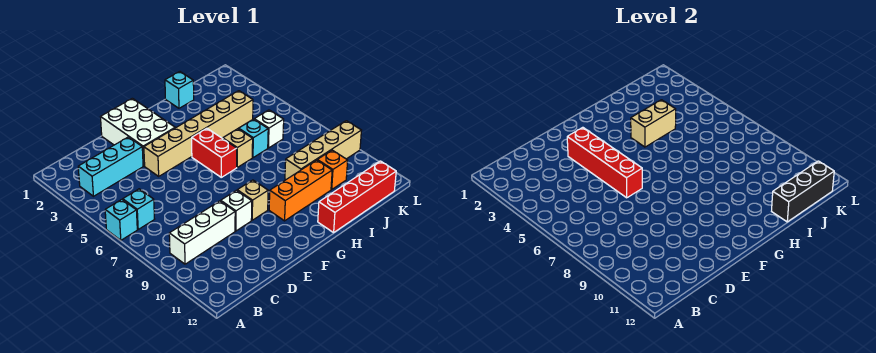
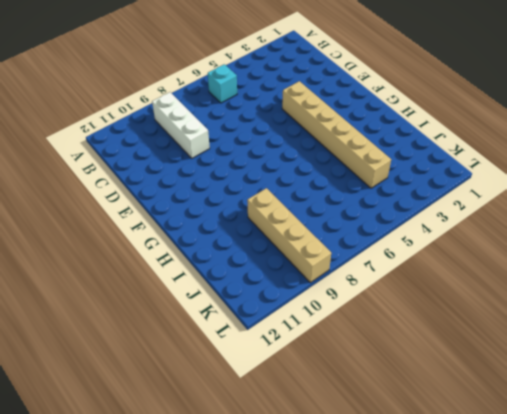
none -> cyan brick A6 level 1
none -> cyan brick B3:D3 level 1
none -> white brick E1:F3 level 1

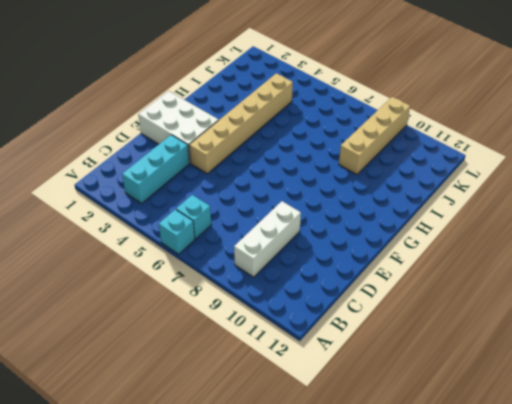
none -> white brick E9 level 1
none -> tan brick F9 level 1
none -> red brick G5:G6 level 1

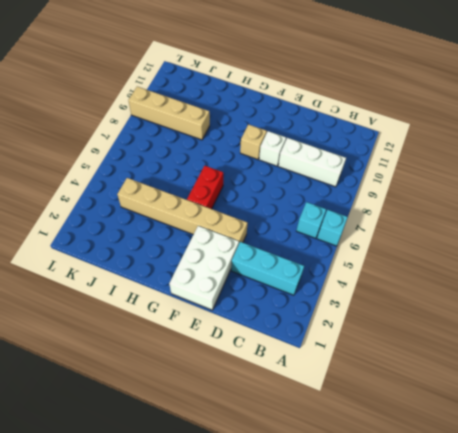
none -> orange brick G10:I10 level 1
none -> tan brick H6 level 1
none -> red brick H12:K12 level 1

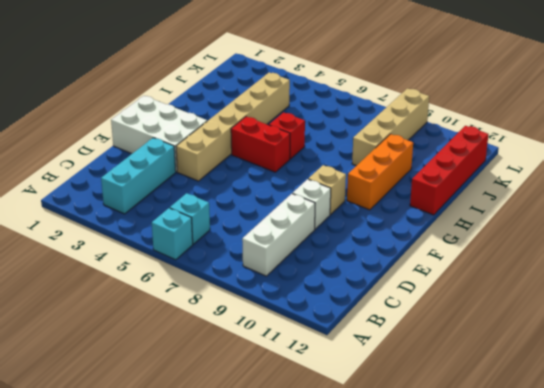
red brick H6 level 1 -> tan brick H6 level 1
none -> cyan brick I1 level 1
none -> cyan brick I6 level 1
none -> white brick J6 level 1

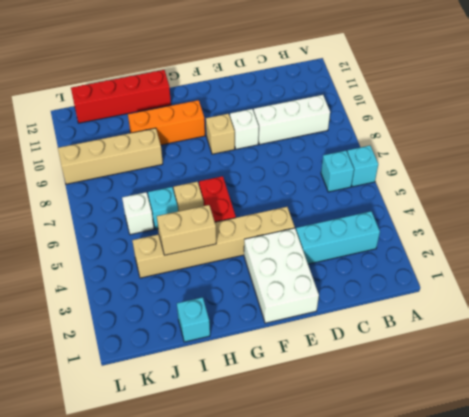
none -> orange brick J10 level 1
none -> red brick E3:E6 level 2
none -> black brick I12:K12 level 2

